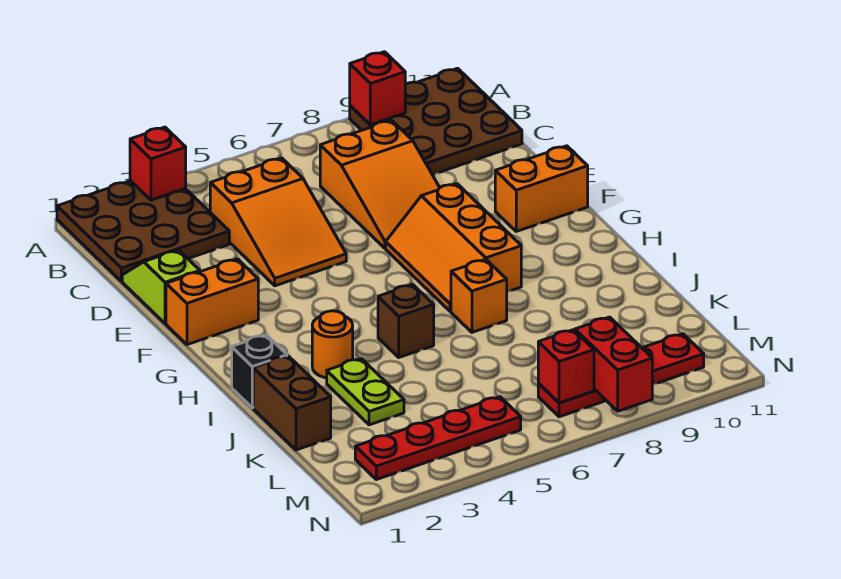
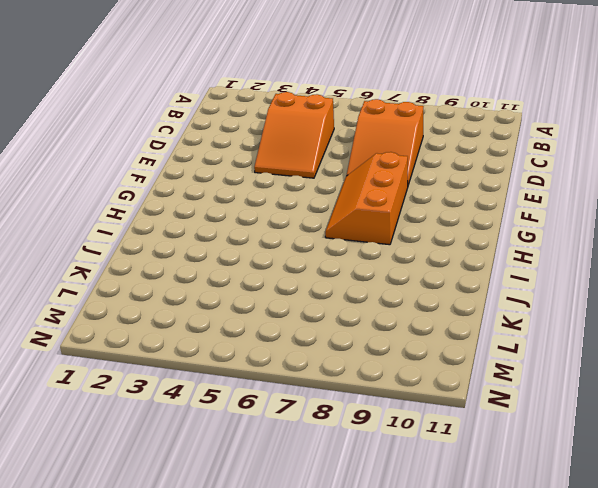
none -> brown plate A1:C3 level 1
none -> brown plate A9:C11 level 1
none -> lime slope D1:E1 level 1 top E

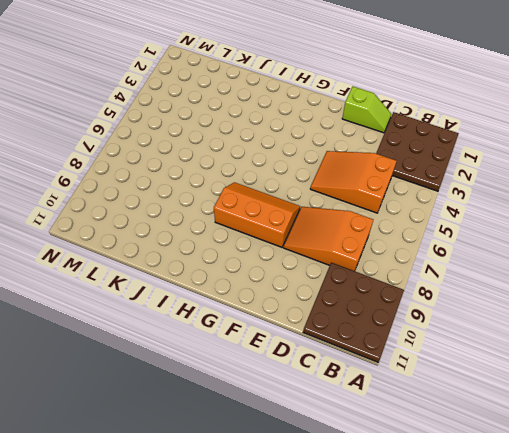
none -> orange brick F1:F2 level 1
none -> orange brick F10:F11 level 1
none -> black brick I1 level 1

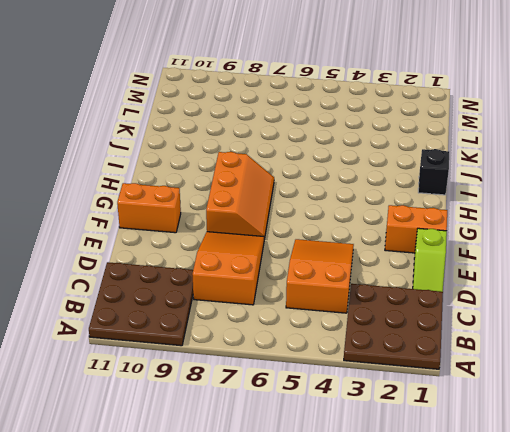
none -> orange round brick I3 level 1
none -> brown brick I5 level 1
none -> orange brick I7 level 1

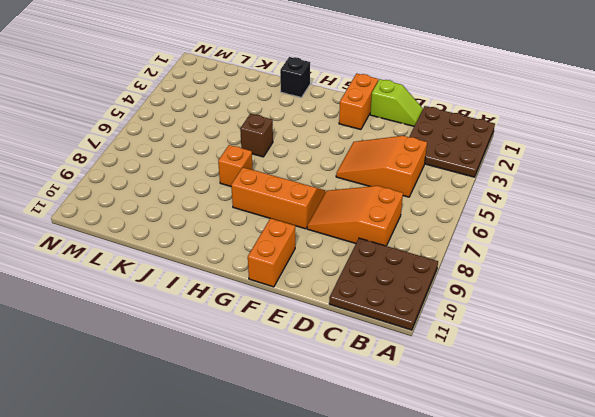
none -> orange round brick I3 level 1
none -> brown brick J1:K1 level 1
none -> lime plate J3:K3 level 1

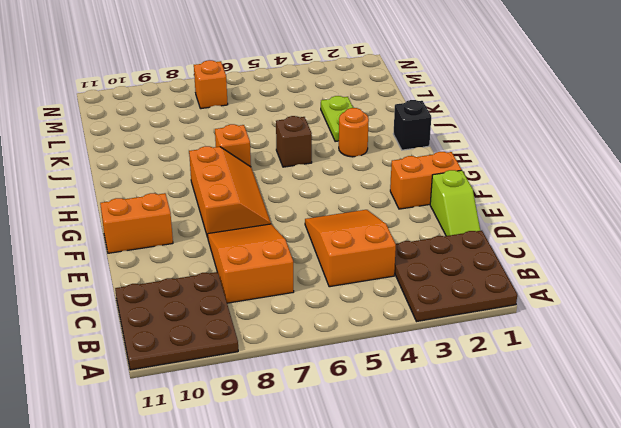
orange brick M7 level 1 -> red plate M7:M10 level 1
none -> brown brick J1:K1 level 1
none -> red plate M2:M5 level 1
none -> red brick A3 level 2

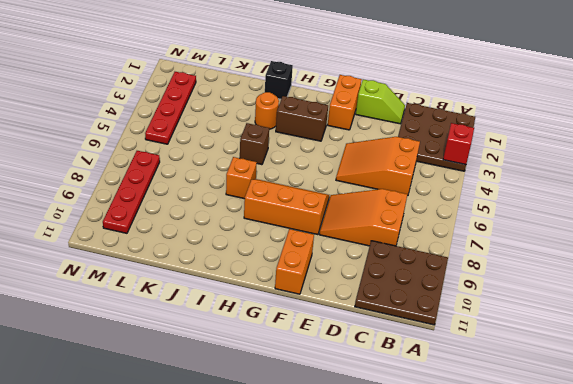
brown brick G3:H3 level 1 -> brown brick J1:K1 level 1
none -> lime plate J3:K3 level 1
none -> red brick A9 level 2
none -> red brick M7 level 2

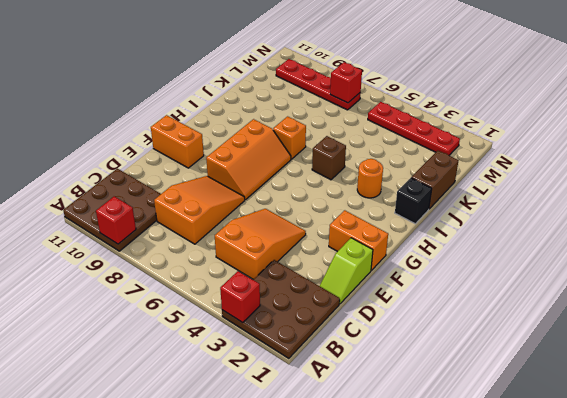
none -> lime plate J3:K3 level 1
none -> red brick M8:N8 level 2

